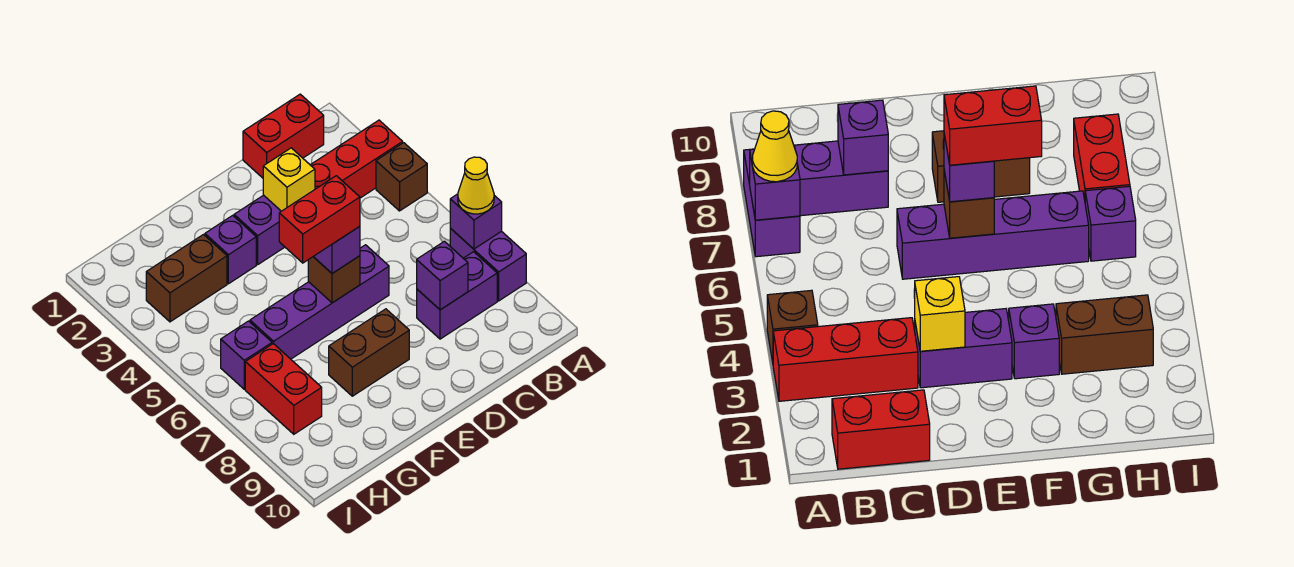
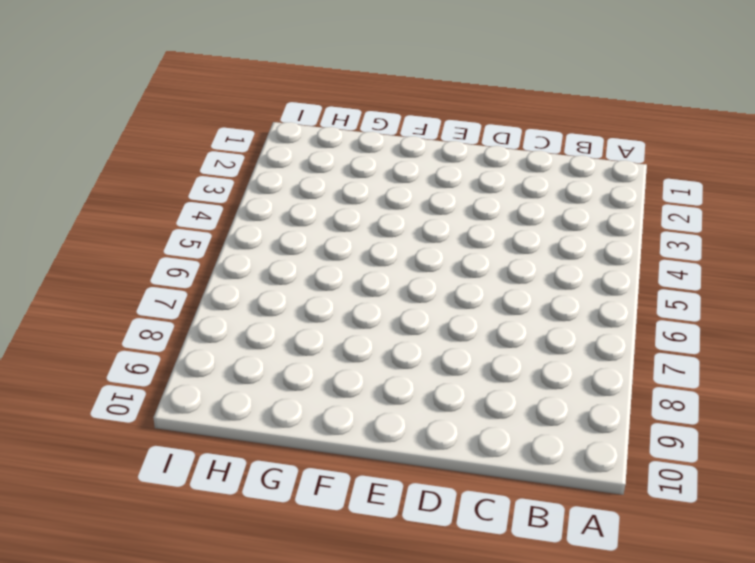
none -> red brick A3:C3 level 1
none -> brown brick A4 level 1
none -> purple brick A7:A8 level 1

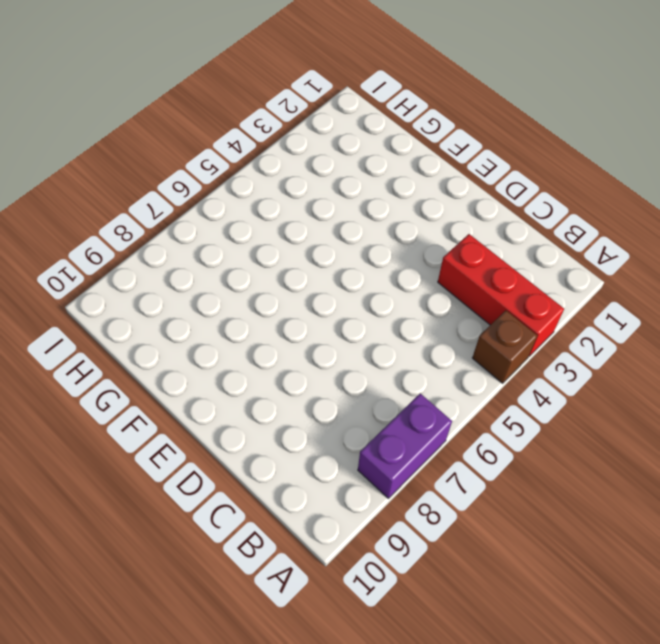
none -> red brick B1:C1 level 1
none -> purple brick B8:C8 level 1
none -> purple brick D3:E3 level 1

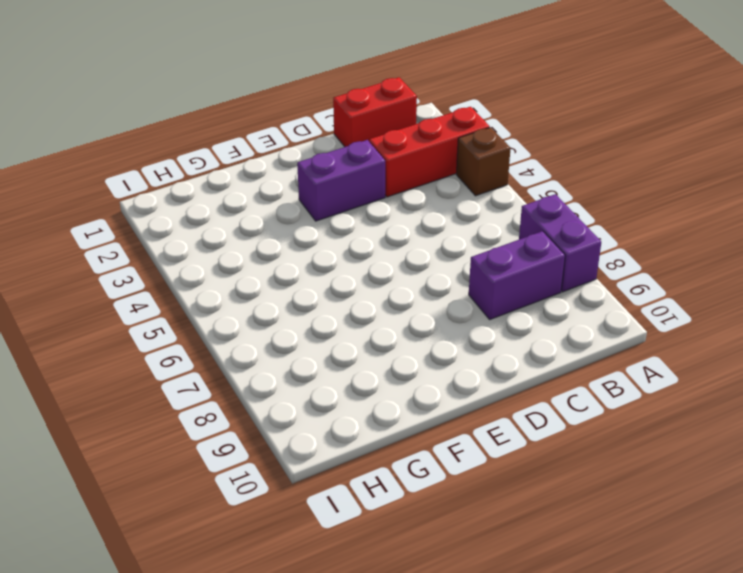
none -> purple brick D6:G6 level 1
none -> brown brick E8:F8 level 1
none -> purple brick F3 level 1

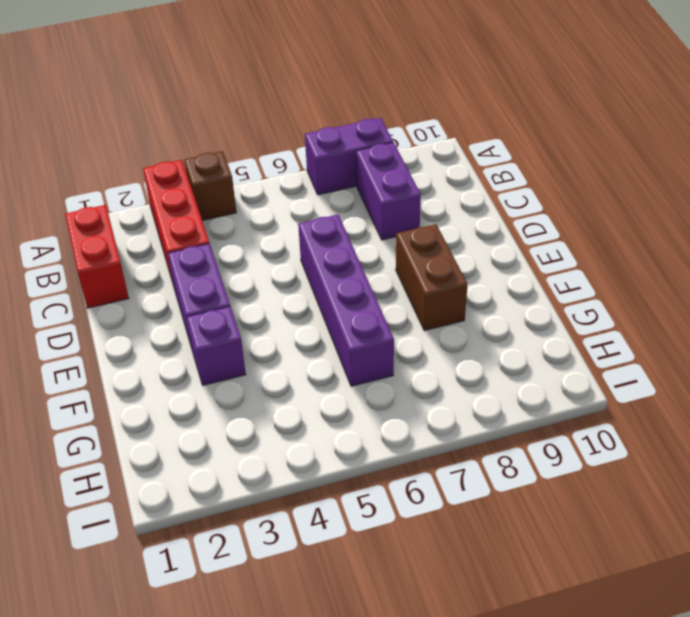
none -> brown brick G3:H3 level 1
none -> purple brick H6 level 1
none -> red brick H7:H8 level 1

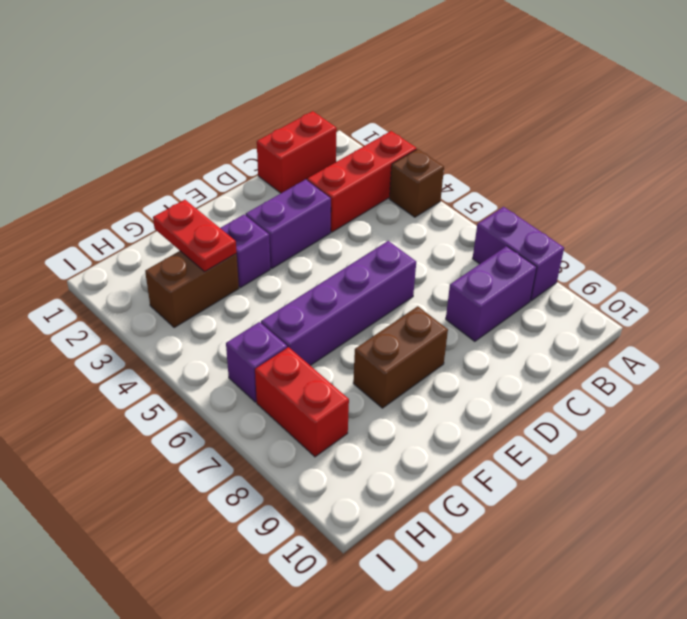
red plate G2:G3 level 2 -> none
none -> purple brick A7 level 2
none -> purple brick C8 level 2
none -> yellow brick D3 level 2

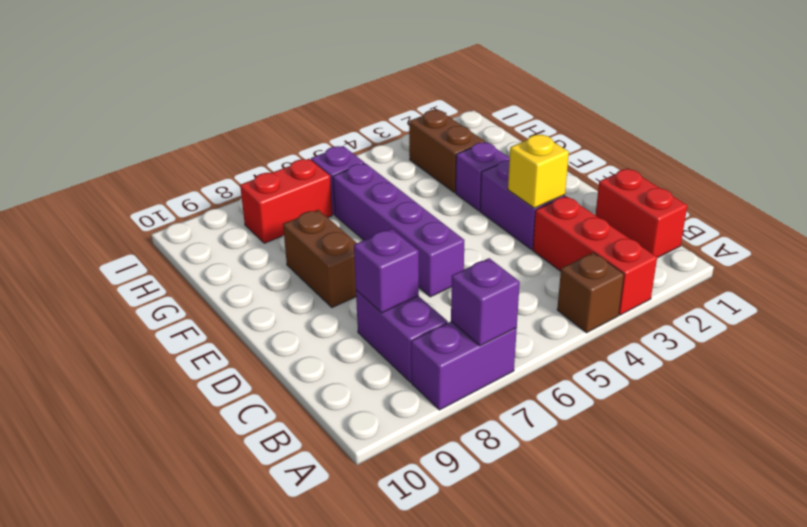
none -> brown brick E6 level 2
none -> yellow cone A7 level 3
none -> purple brick E6 level 3

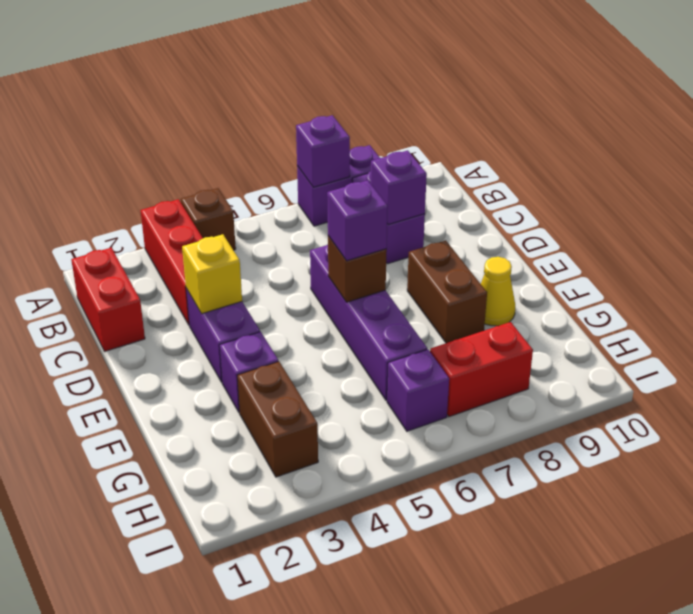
yellow cone F9 level 1 -> yellow cone A7 level 3
none -> red brick E6:F6 level 4

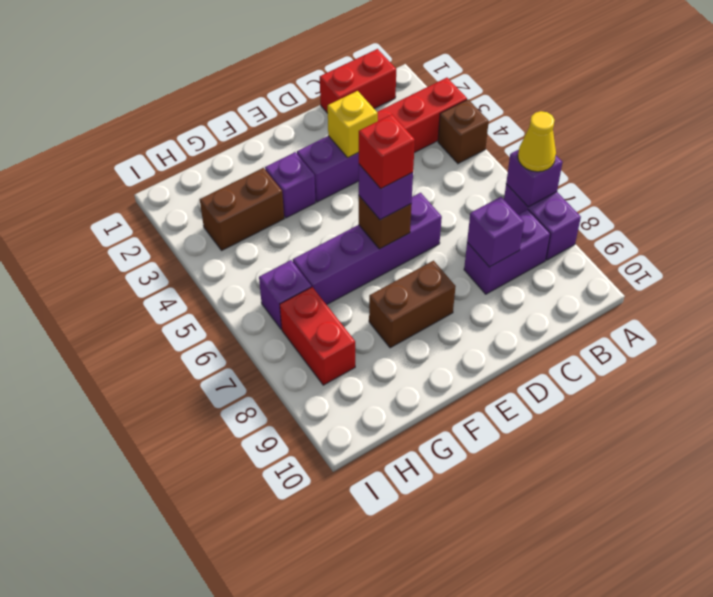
red brick E6 level 4 -> red brick E6:F6 level 4

